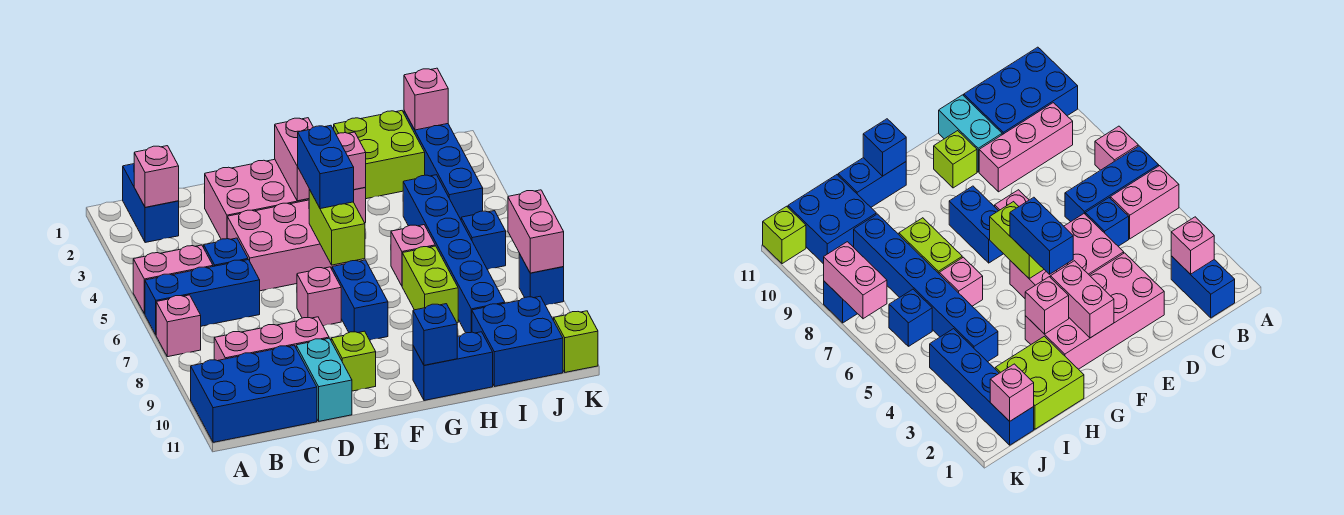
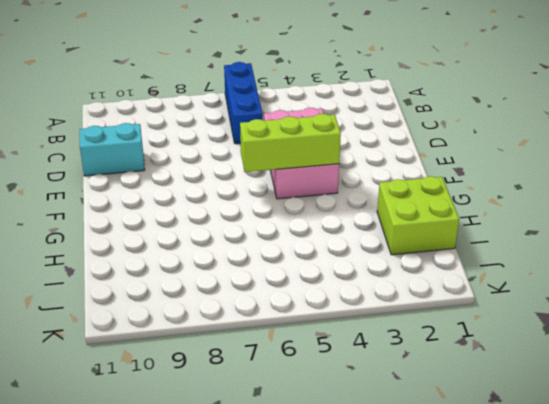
lime brick F4:F6 level 2 -> lime brick F5:F6 level 2
none -> pink brick A5:B5 level 1
none -> pink brick A7 level 1
none -> blue brick A10:C11 level 1
none -> blue brick B1:B2 level 1

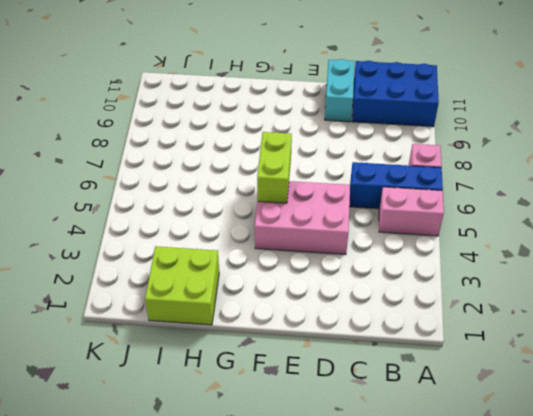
none -> blue brick B1:B2 level 1
none -> pink brick B9:D9 level 1
none -> blue brick C5 level 1
none -> pink brick D2:G3 level 1

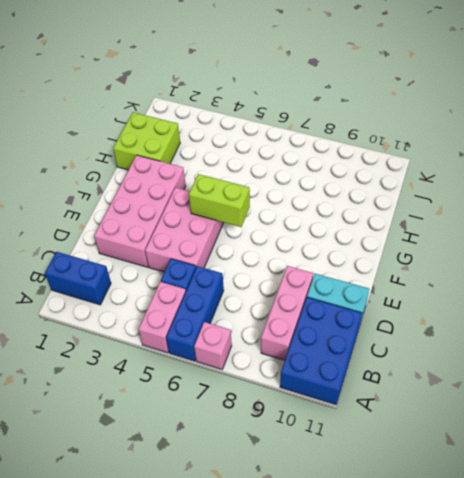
none -> pink brick E7 level 1
none -> lime brick E10 level 1
none -> blue brick F7:F8 level 1
none -> blue brick G11:H11 level 1

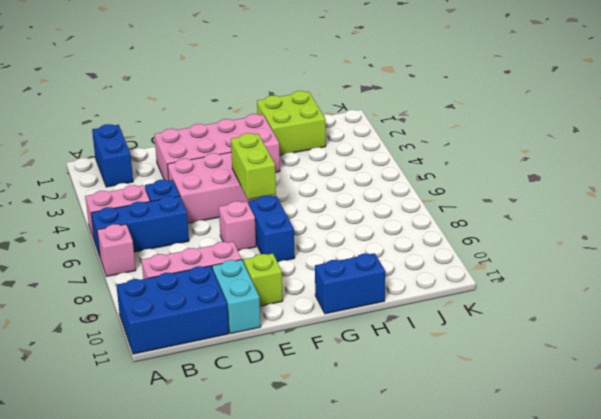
none -> pink brick H6 level 1
none -> lime brick H7:H8 level 1
none -> blue brick I4:I9 level 1
none -> blue brick I10:J11 level 1

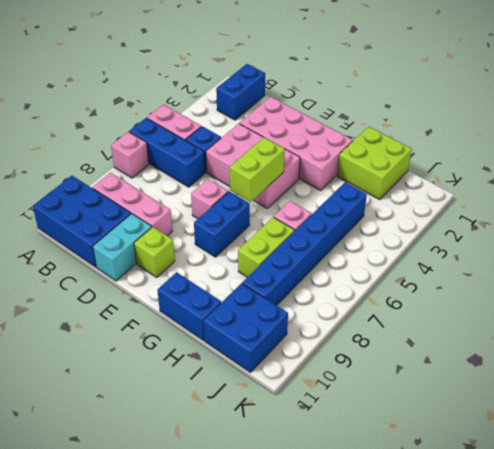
none -> blue brick J1:J4 level 1
none -> blue brick J6 level 1
none -> blue brick K8 level 1
none -> lime brick K11 level 1

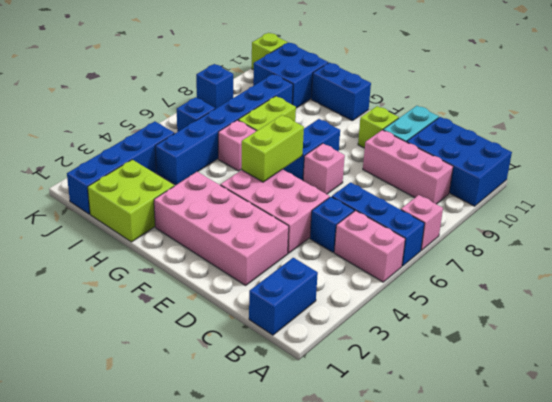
none -> pink brick B2 level 2
none -> pink brick F2:F3 level 2
none -> pink brick G3 level 2
none -> blue brick G11 level 2

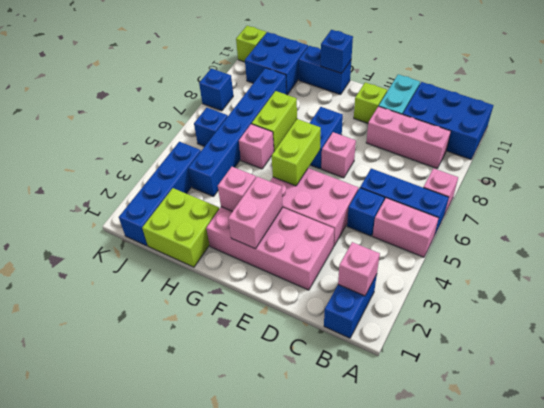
none -> pink brick J1 level 2
none -> pink brick K7:K8 level 2
none -> blue brick F4:F5 level 3

